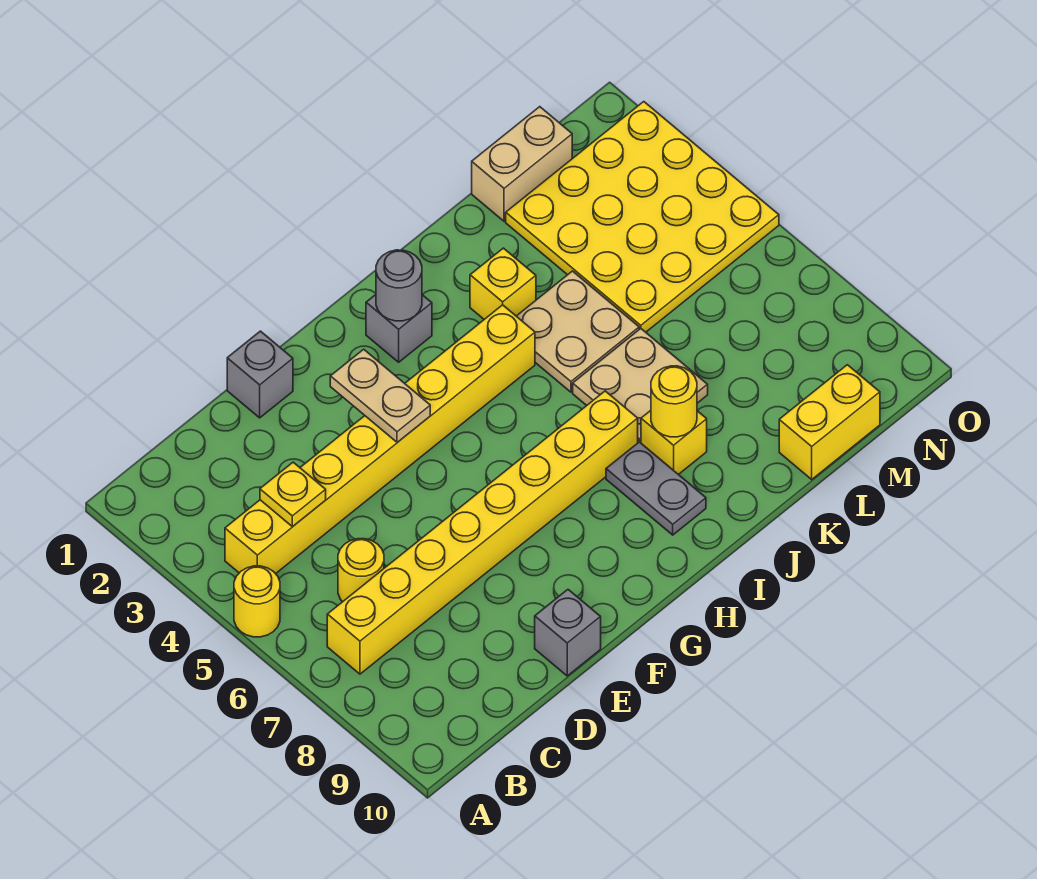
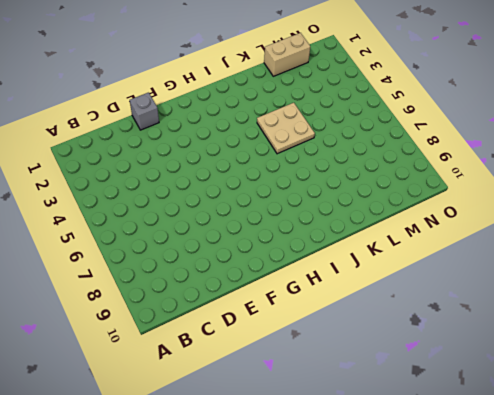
none -> yellow round brick A5 level 1
none -> yellow brick B4:I4 level 1
none -> yellow brick B7:I7 level 1

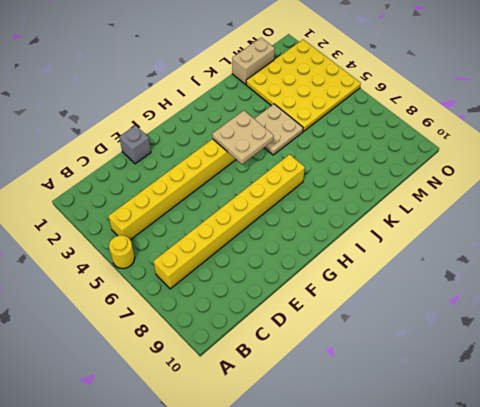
tan plate H4:I5 level 2 -> tan plate J6:K7 level 1
none -> yellow round brick C6 level 1
none -> grey brick E10 level 1
none -> grey brick H2 level 1

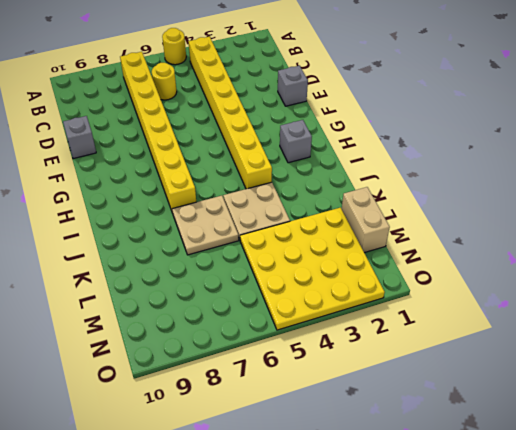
none -> grey plate I8:I9 level 1
none -> yellow brick J3 level 1
none -> yellow brick J8 level 1

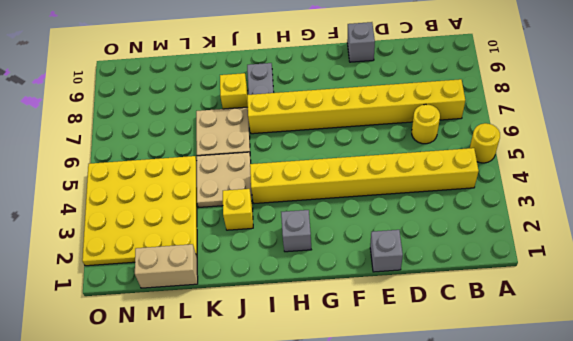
none -> yellow brick L10:M10 level 1
none -> yellow plate C4 level 2
none -> tan plate F3:F4 level 2

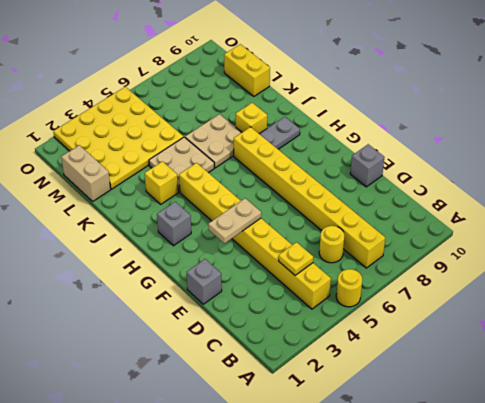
none -> grey round brick H2 level 2
none -> yellow round brick J8 level 2

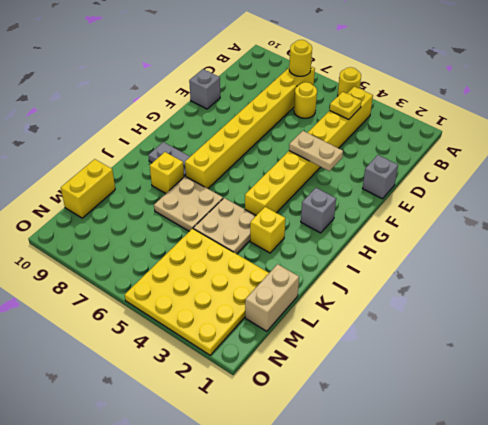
yellow round brick B7 level 2 -> yellow round brick J8 level 2
none -> grey round brick H2 level 2

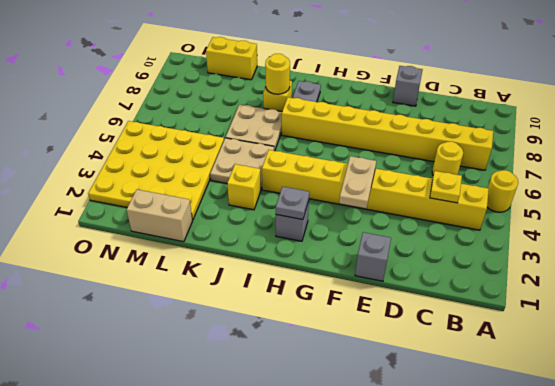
grey plate H2 level 2 -> grey round brick H2 level 2

